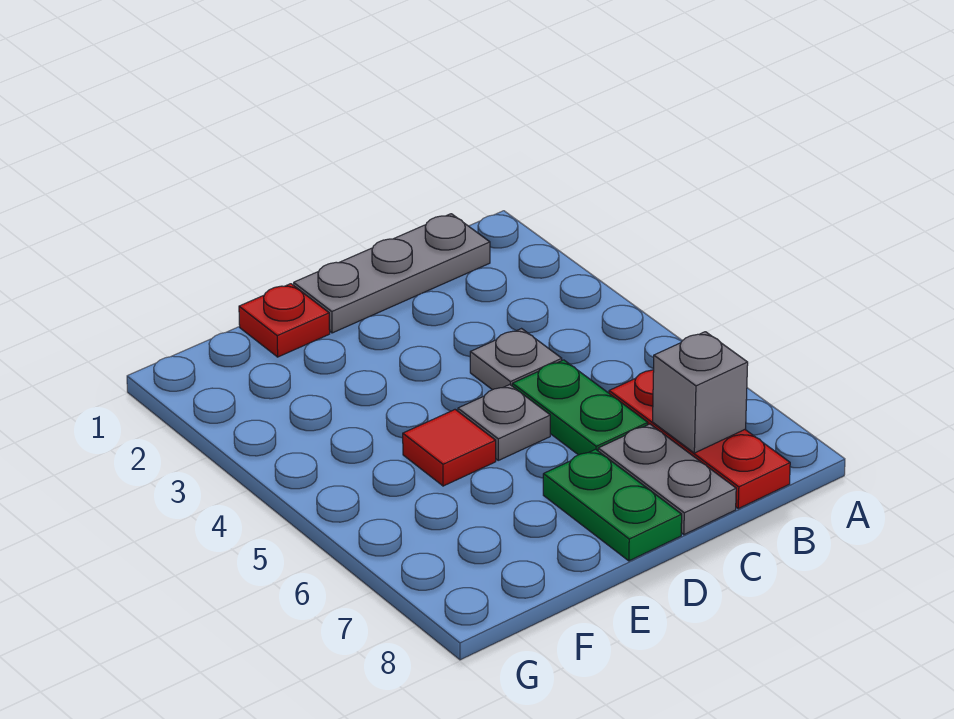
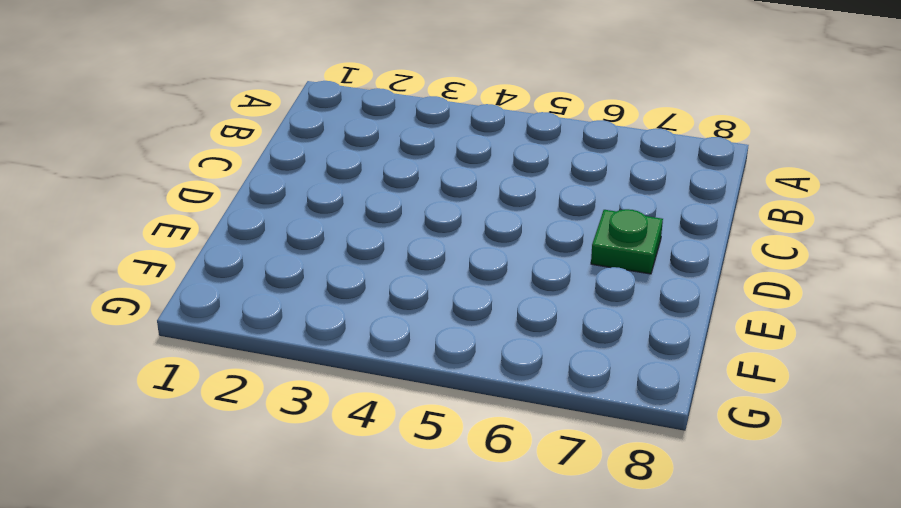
green plate D7 level 1 -> green plate D7:D8 level 1
none -> grey plate B1:D1 level 1
none -> red plate B6:B8 level 1

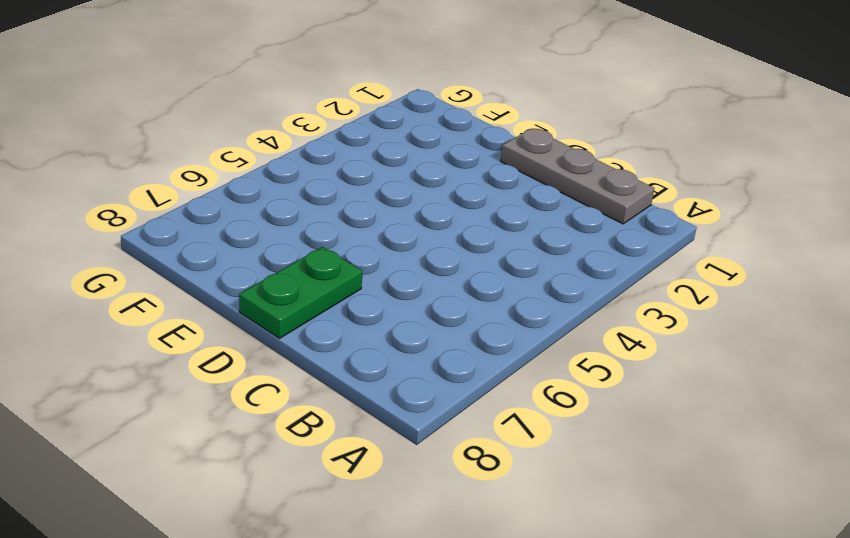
none -> red plate B6:B8 level 1
none -> grey plate C4 level 1

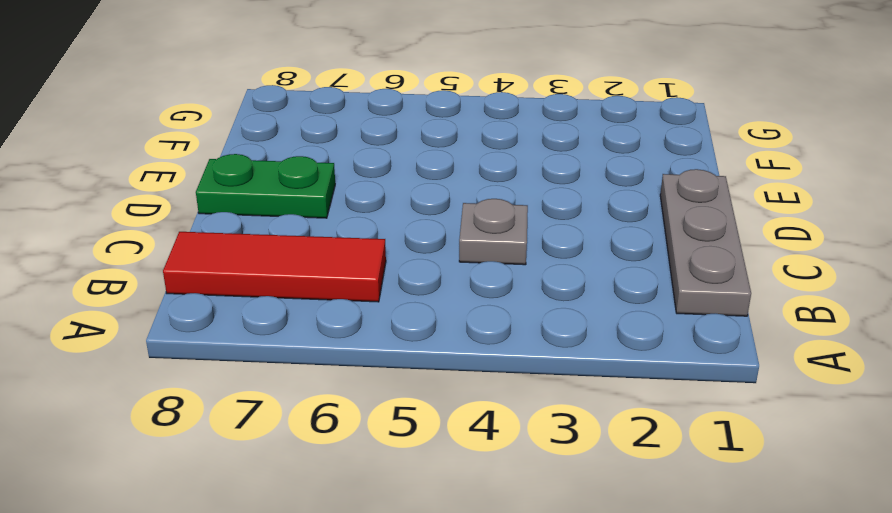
red tile B6:B8 level 1 -> red plate B6:B8 level 1
none -> green plate C5:C6 level 1
none -> grey plate C7:C8 level 1

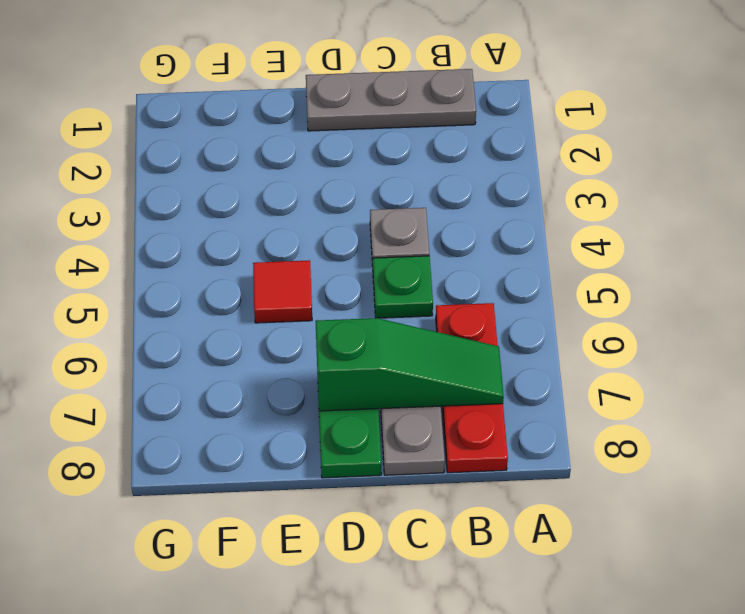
green slope B7:D7 level 2 top D -> grey brick B7 level 2
green plate C5 level 1 -> green plate C5:C6 level 1
none -> grey plate D5 level 1
none -> red plate E1 level 1

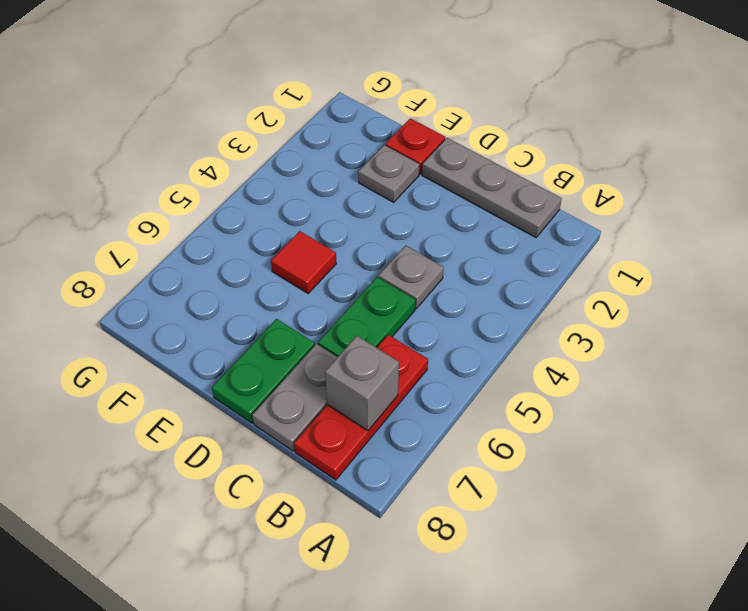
grey plate E2 level 1 -> grey plate D5 level 1

